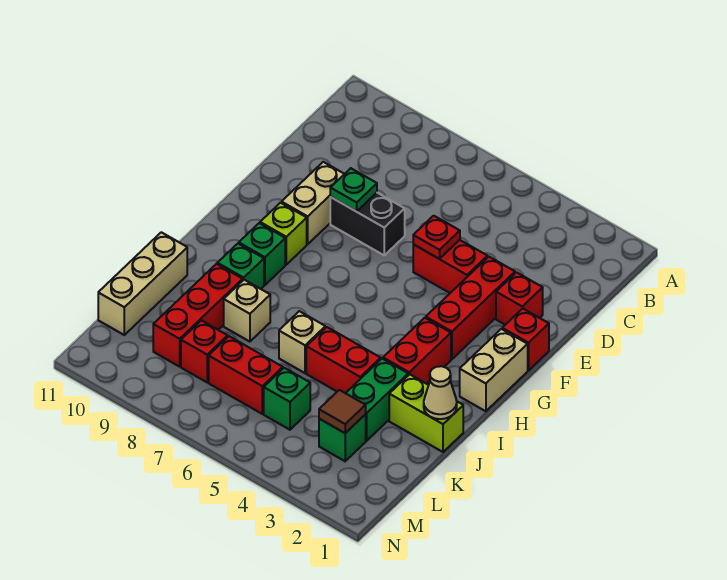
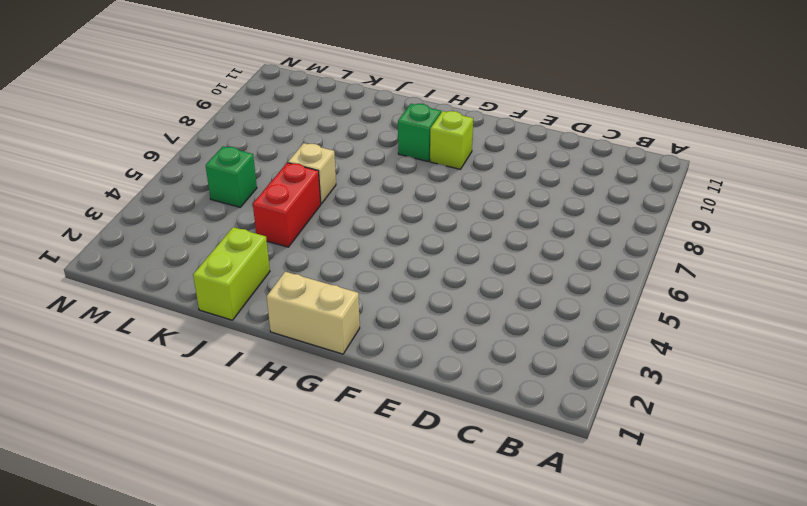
none -> red brick E2 level 1
none -> red brick E3:G3 level 1
none -> red brick E4:E5 level 1

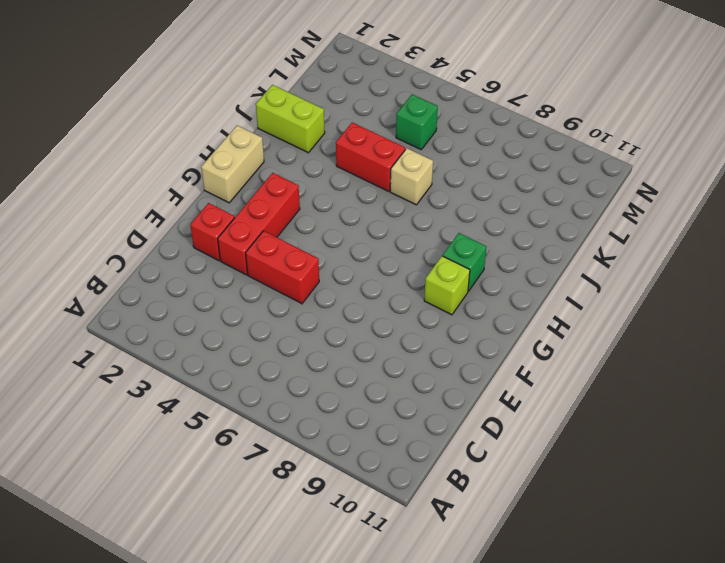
none -> black brick E7:E8 level 1
none -> tan brick E9:F9 level 1
none -> red brick F1 level 1

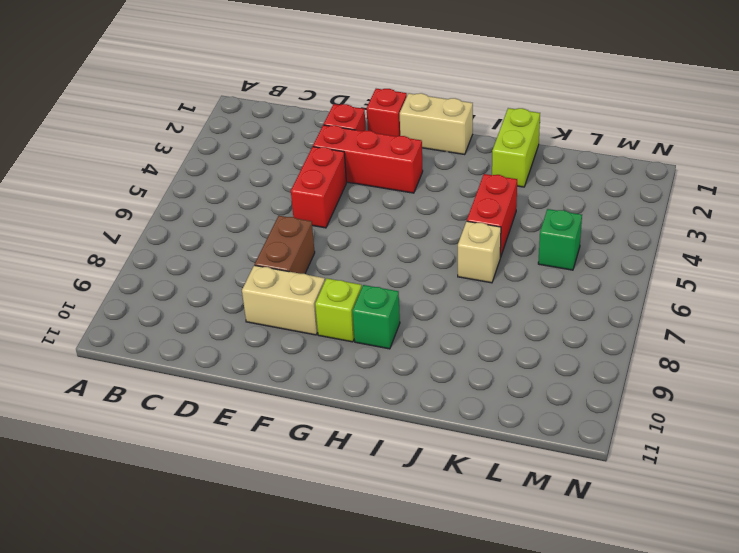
brown brick E7:E8 level 1 -> black brick E7:E8 level 1
none -> red brick H3:I3 level 1
none -> green brick I9 level 1
none -> green brick J3:K3 level 1

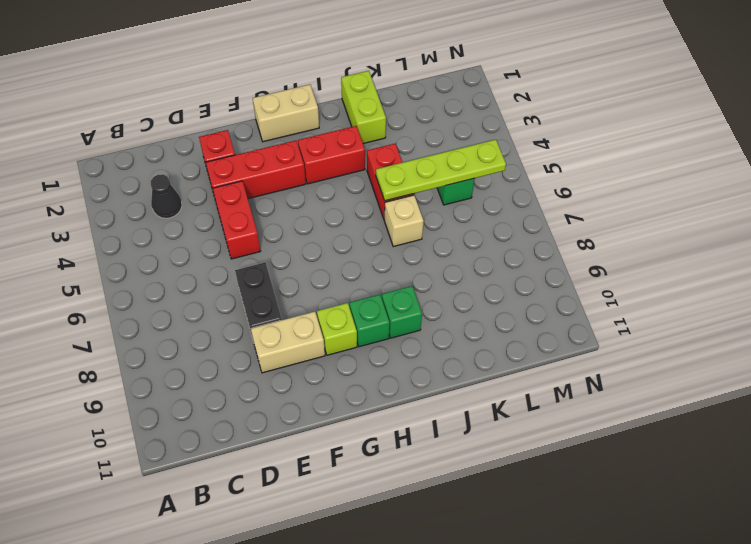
black cone C3 level 1 -> none
lime plate J5:M5 level 2 -> none
none -> red brick F1 level 1
none -> green brick J3:K3 level 1
none -> tan brick J8 level 1

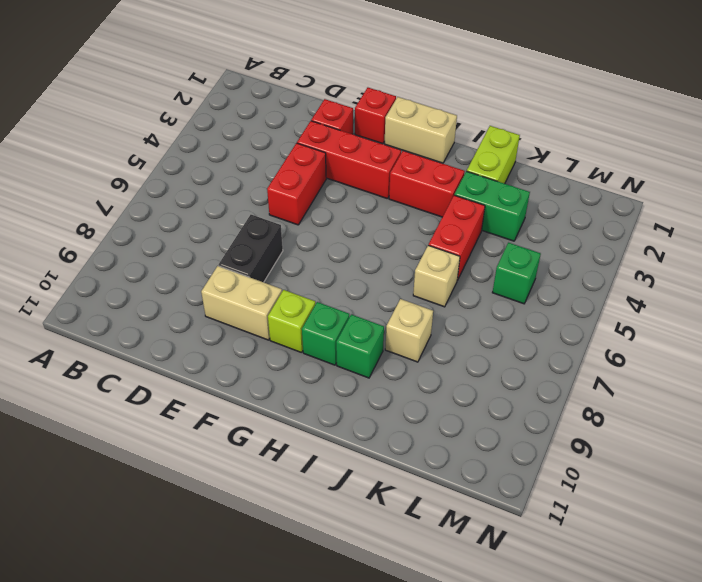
none -> red brick J9:L9 level 1
none -> tan brick J11:L11 level 1
none -> green brick L3 level 1

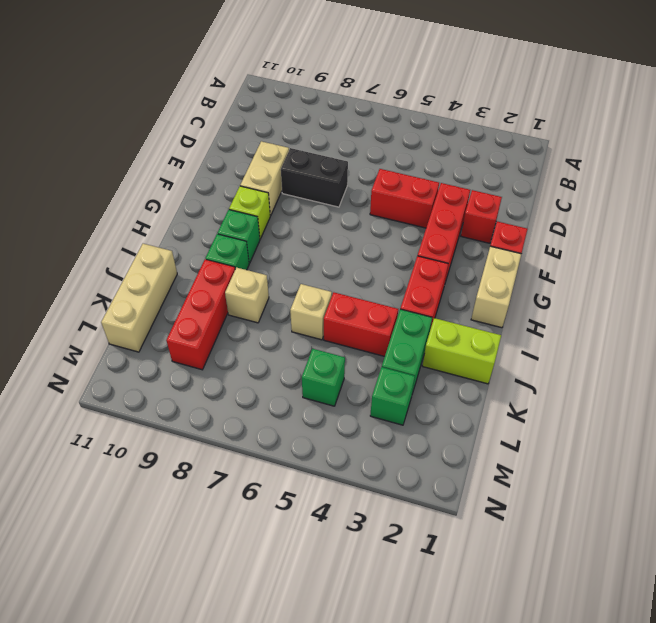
none -> red brick L6:L7 level 1
none -> red brick L8 level 1
none -> red plate E5 level 2

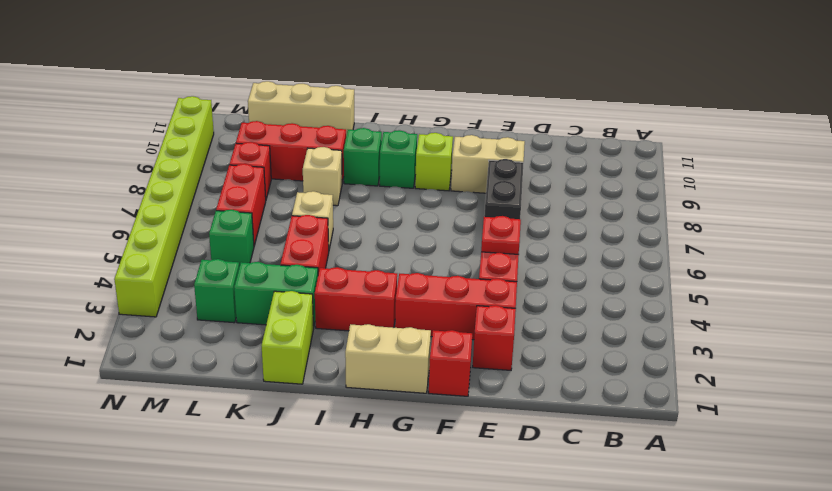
lime brick N3:N10 level 1 -> none
none -> green plate E8 level 2
none -> tan cone J1 level 2
none -> brown tile L3 level 2

